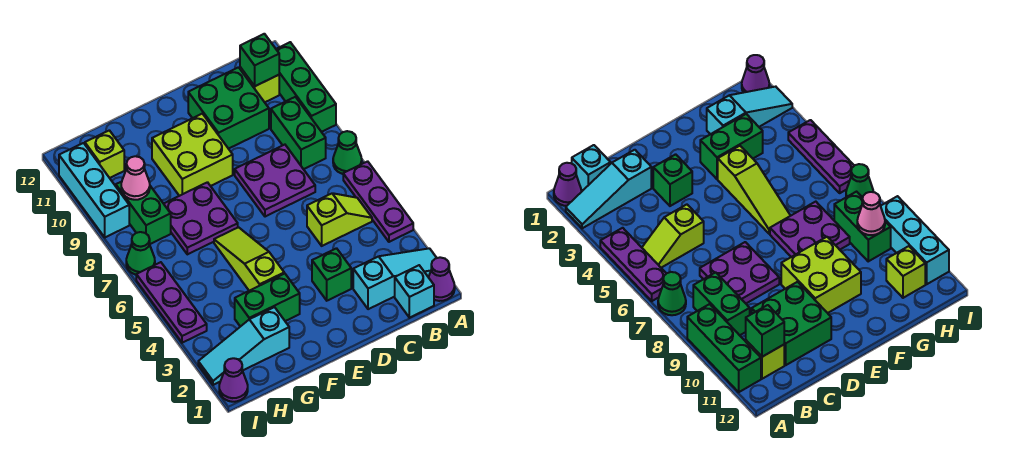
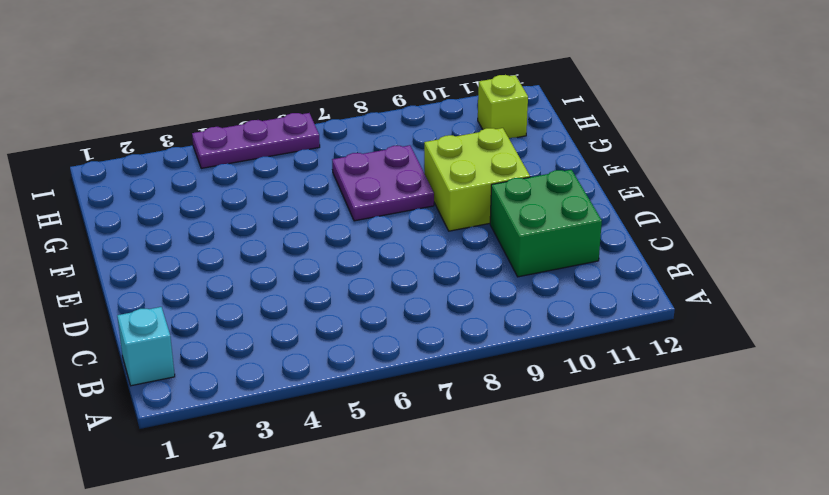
none -> purple cone A1 level 1
none -> cyan slope A2:C2 level 1 top C
none -> purple plate A4:A6 level 1

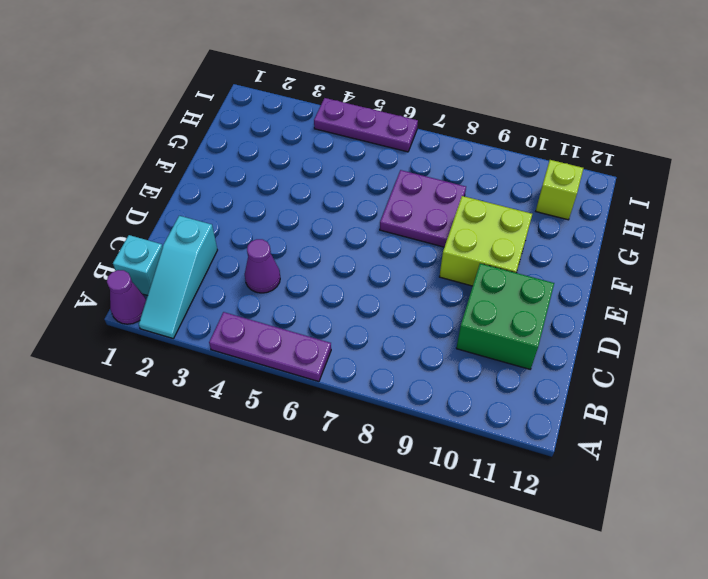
purple cone C4 level 1 -> purple cone I1 level 1
none -> green cone A7 level 1
none -> green brick A9:A11 level 1
none -> lime slope B5:C5 level 1 top C

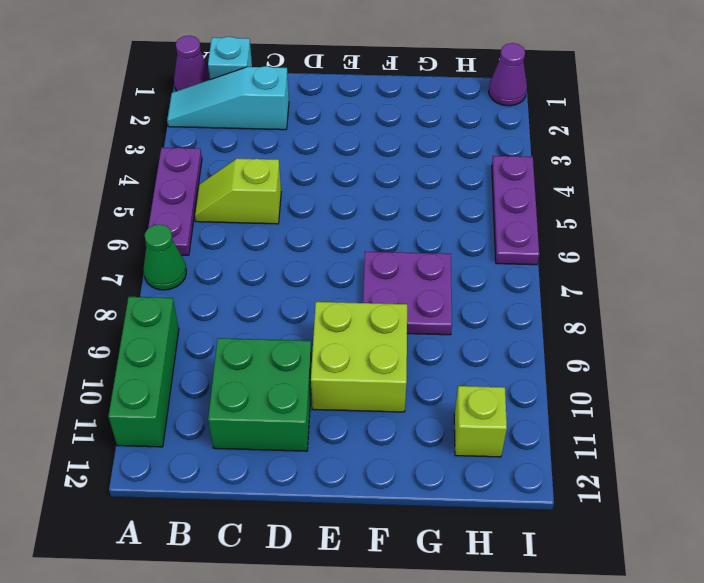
none -> green brick B8:B9 level 1
none -> lime brick B11 level 1
none -> purple plate C7:D8 level 1

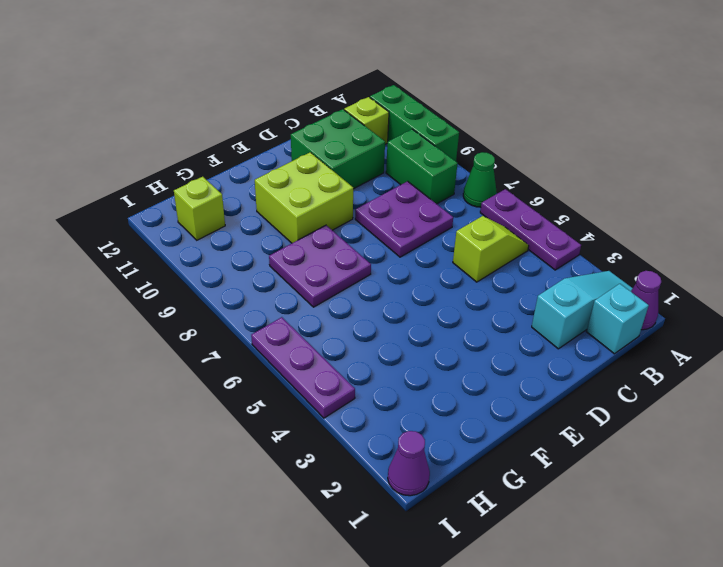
none -> green brick D3 level 1
none -> green brick F3:G3 level 1
none -> lime slope F4:F6 level 1 top 4

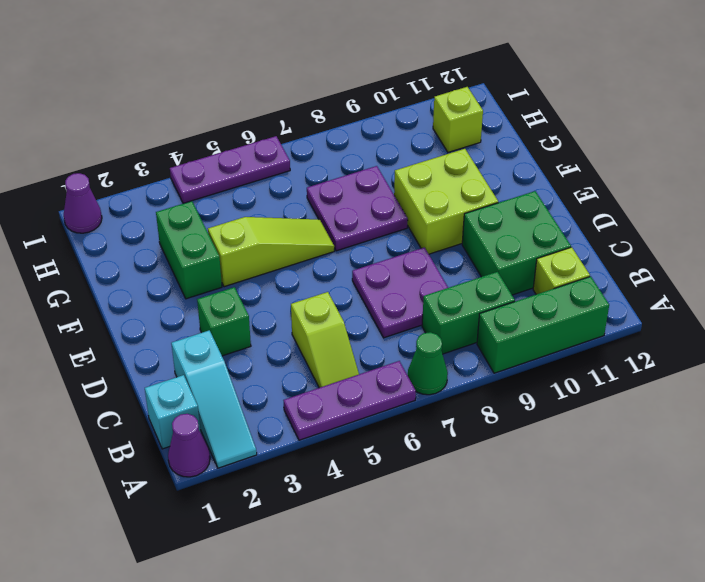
none -> cyan slope G2:I2 level 1 top G
none -> green brick H8:H9 level 1
none -> green cone I7 level 1

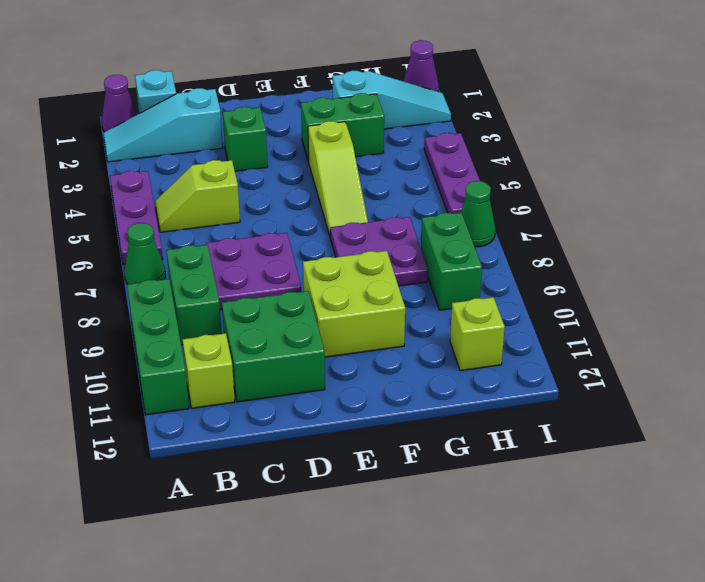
none -> cyan brick I9:I11 level 1
none -> green brick B11 level 2
none -> pink cone H9 level 2

